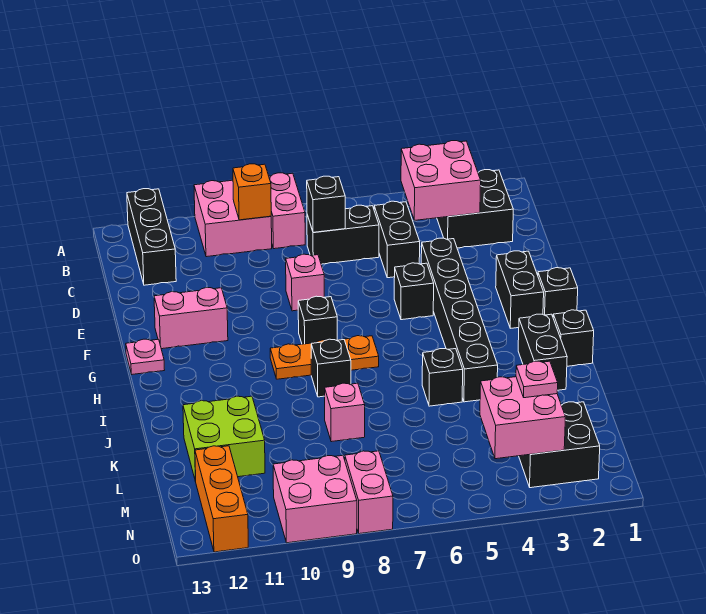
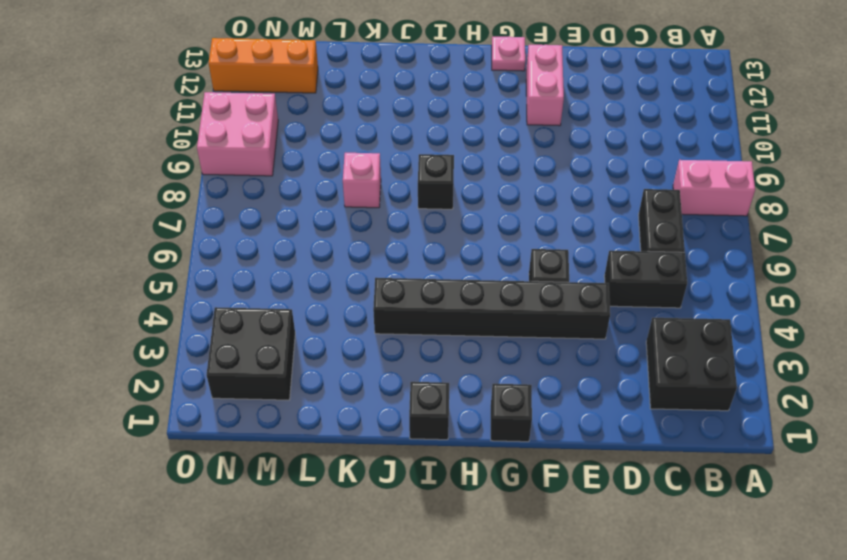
none -> pink brick A9:B10 level 1
none -> black brick A12:C12 level 1
none -> pink brick E8 level 1
none -> black brick F2:G2 level 1

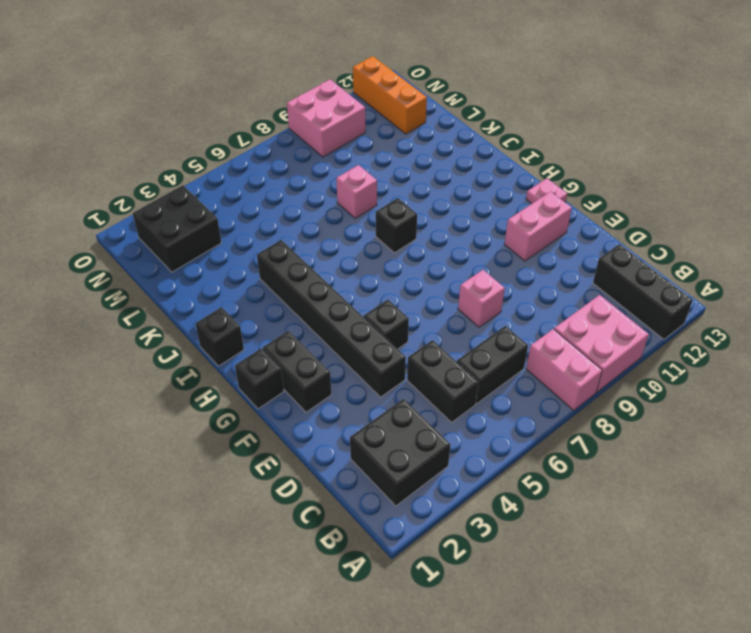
none -> black brick G8 level 1
none -> orange plate H7:H9 level 1
none -> black brick I2:J2 level 1
none -> black brick J5 level 1

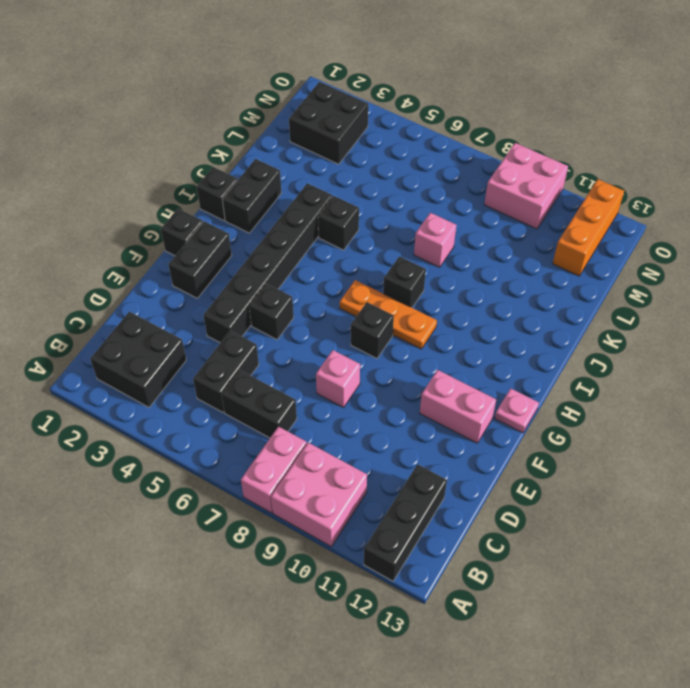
none -> lime brick K11:L12 level 1
none -> pink brick N8:O8 level 1
none -> pink brick B3:C4 level 2
none -> orange brick B9 level 2

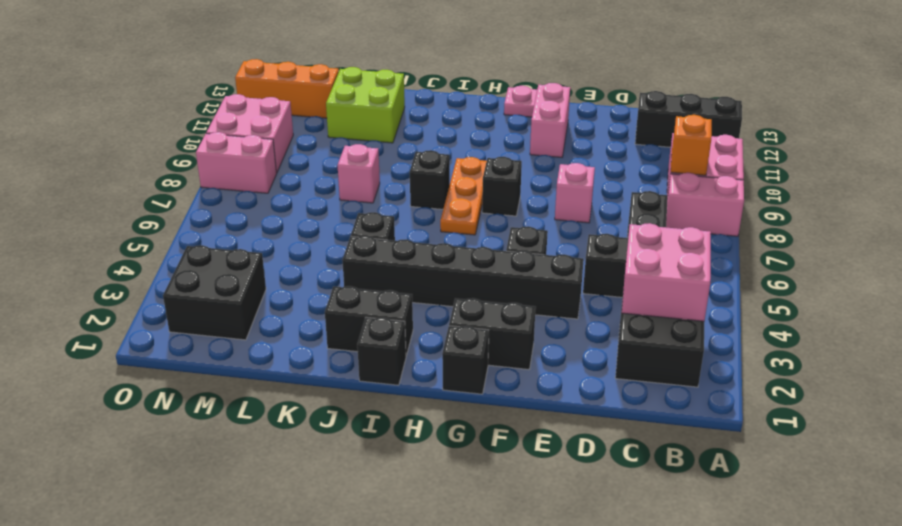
none -> black brick C7 level 2
none -> pink brick M3:N4 level 2
none -> pink plate M3 level 3

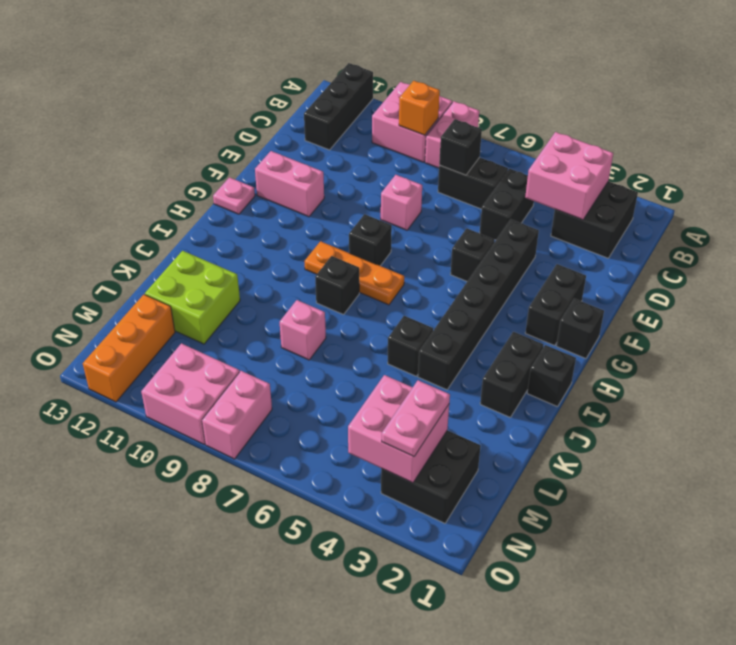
pink plate M3:N3 level 3 -> pink plate M3 level 3

